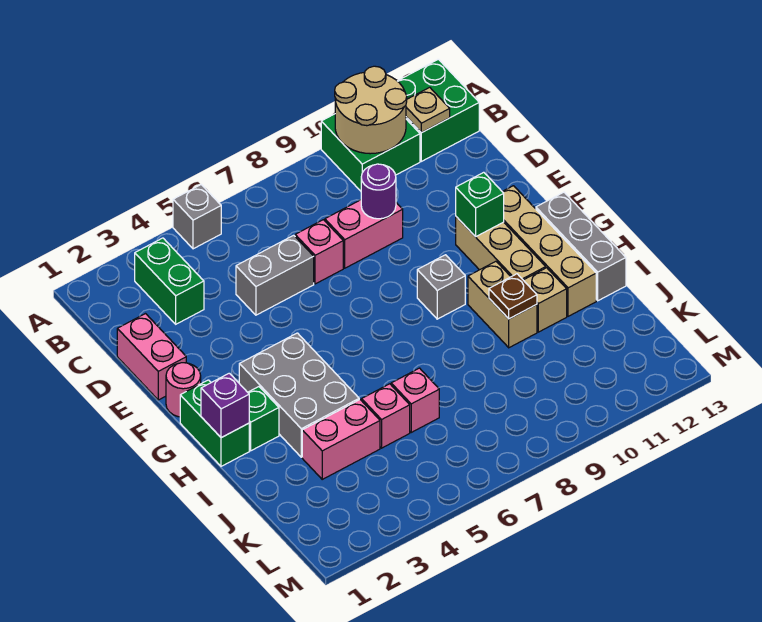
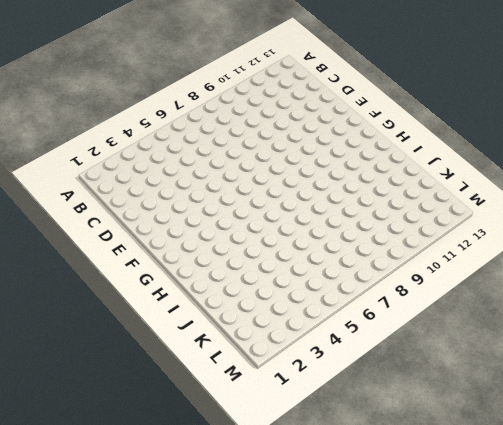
none -> grey brick A5 level 1
none -> green brick A10:B11 level 1
none -> green brick A12:B13 level 1

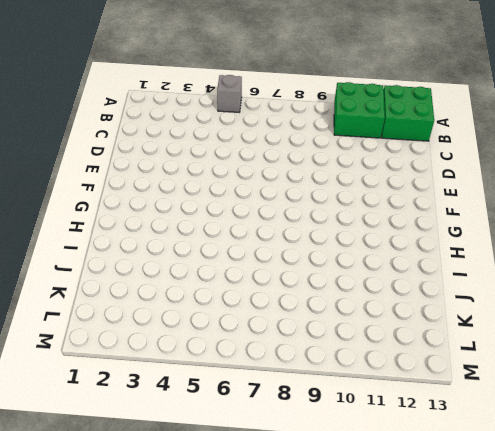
none -> green brick B3:C3 level 1
none -> pink brick D1:E1 level 1
none -> grey brick D5:D6 level 1

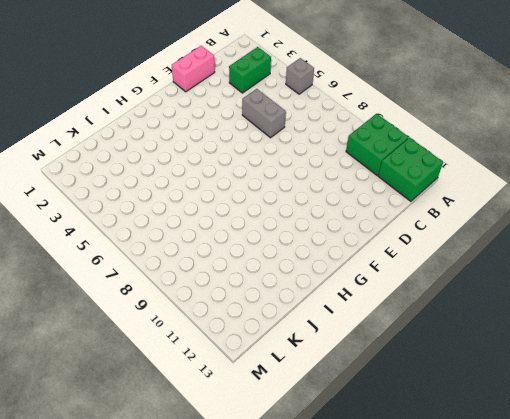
none -> pink brick D7 level 1
none -> pink brick D8:D9 level 1
none -> pink round brick F1 level 1

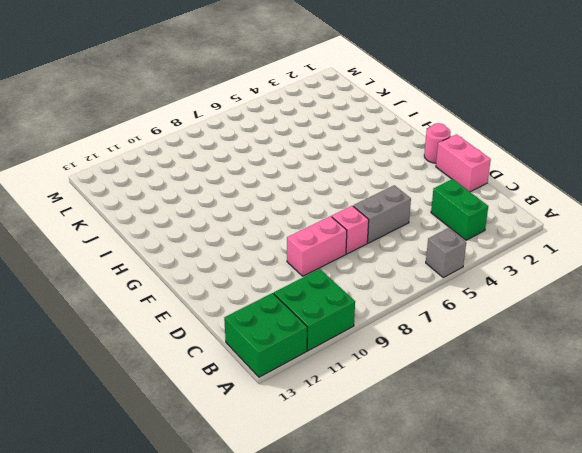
none -> tan brick F11:H11 level 1
none -> tan brick F12:I12 level 1
none -> green brick G1:H1 level 1

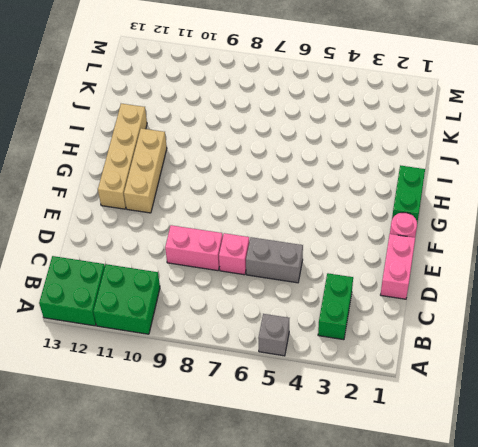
none -> grey brick G3:I4 level 1
none -> grey brick G9 level 1
none -> grey brick G13:I13 level 1

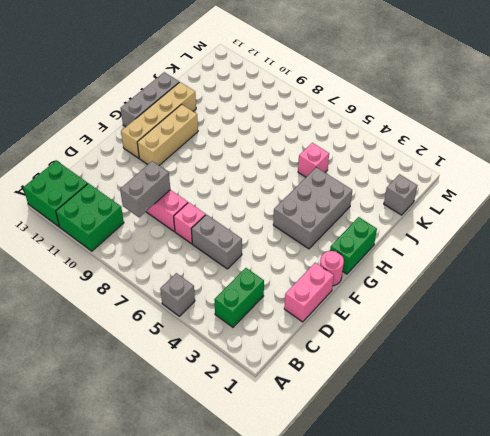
grey brick C9:D9 level 2 -> purple round brick D9 level 2
grey brick K1 level 1 -> grey brick G9 level 1
none -> green brick H2 level 1
none -> tan brick H10:I10 level 1
none -> tan brick I11 level 1

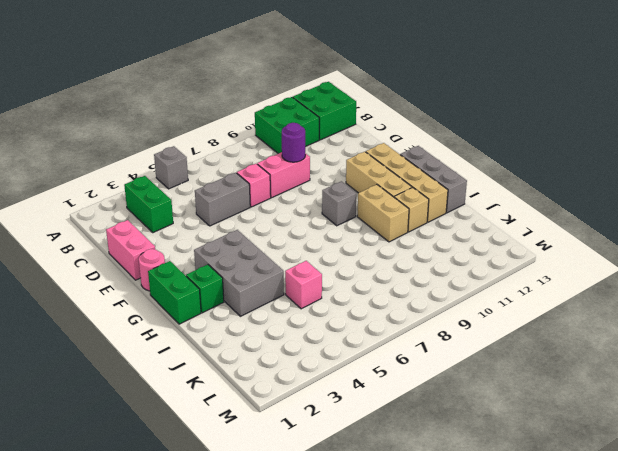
none -> pink brick J3:J4 level 1
none -> pink brick J6 level 1
none -> tan round brick A10:B11 level 2

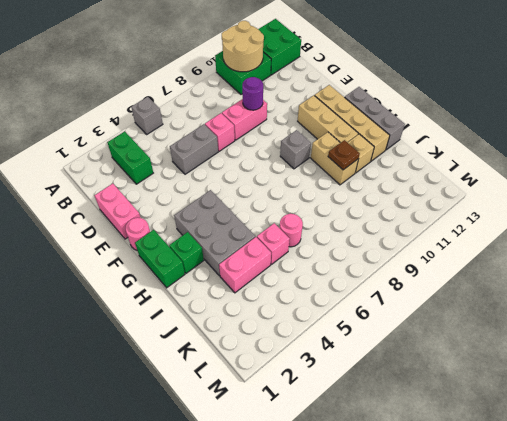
pink round brick J6 level 1 -> pink brick J6 level 1
none -> tan plate B12 level 2
none -> green brick F11 level 2
none -> purple brick H1 level 2

